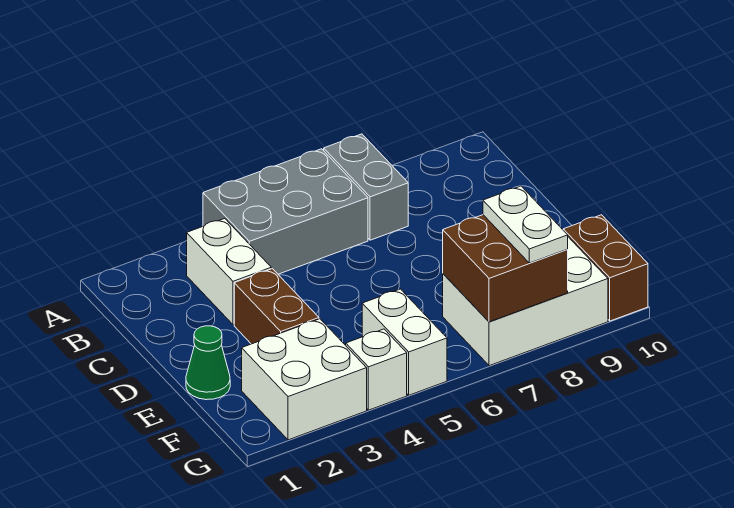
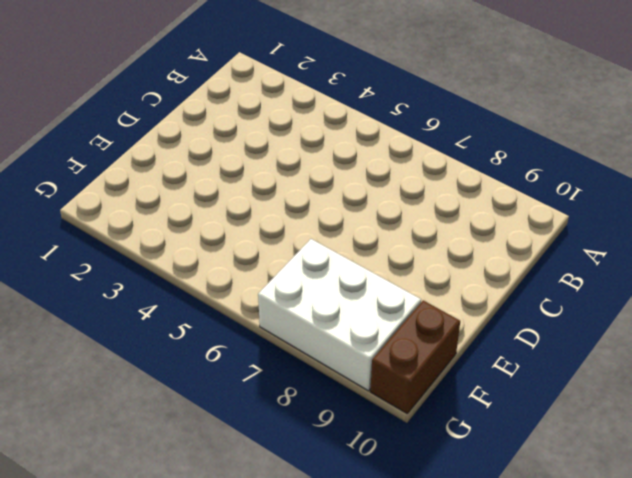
none -> grey brick A4:B6 level 1
none -> grey brick A7:B7 level 1
none -> white brick B3:C3 level 1

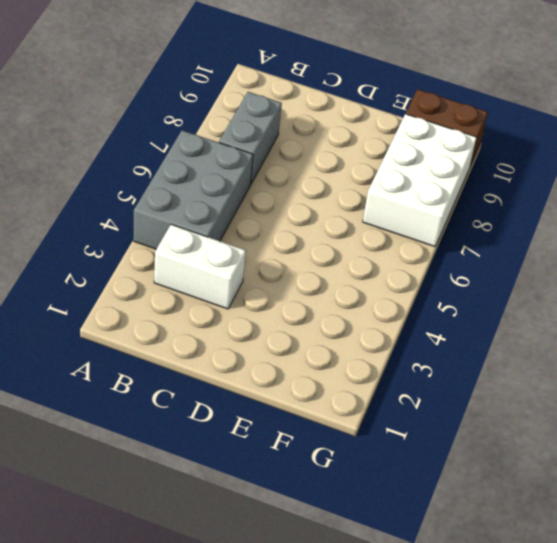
grey brick B7:B8 level 1 -> grey brick A7:B7 level 1
none -> brown brick D3:E3 level 1
none -> green cone E1 level 1
none -> white brick F2:G3 level 1

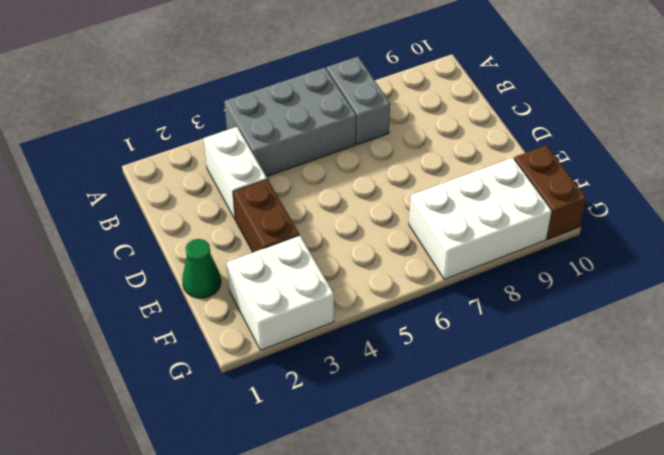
none -> white brick F5:G5 level 1
none -> white brick G4 level 1
none -> brown brick F7:G8 level 2

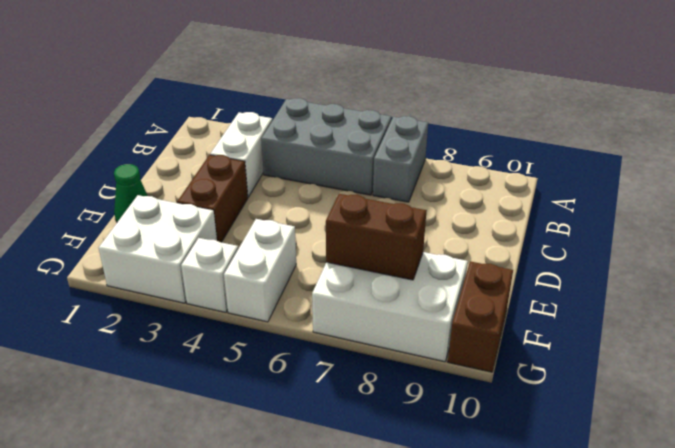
brown brick F7:F8 level 2 -> brown brick F7:G8 level 2
none -> white plate F8:G8 level 3

